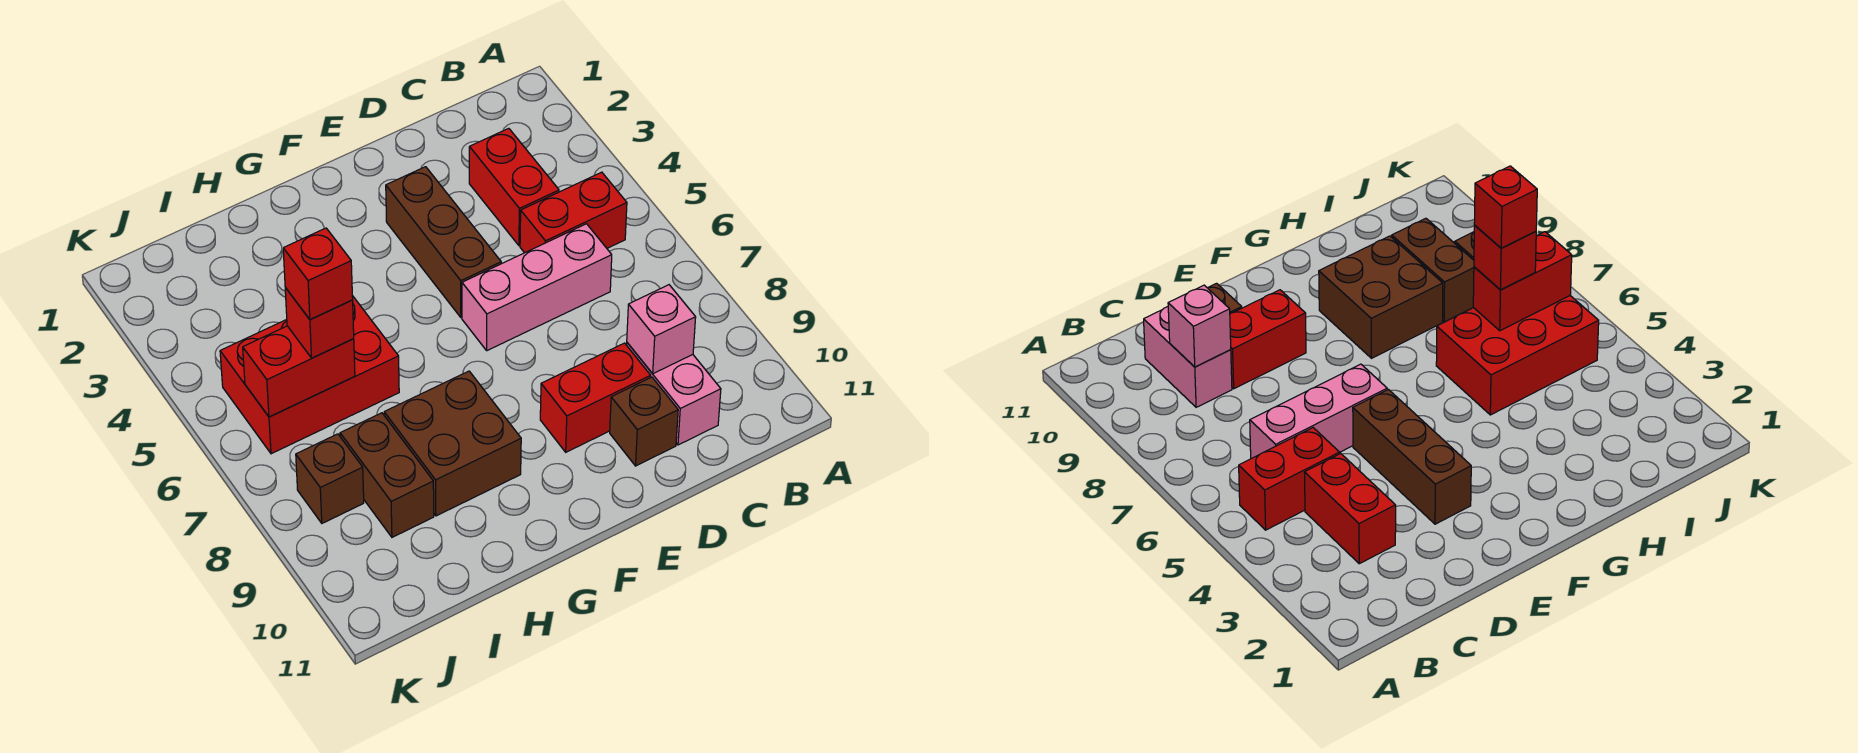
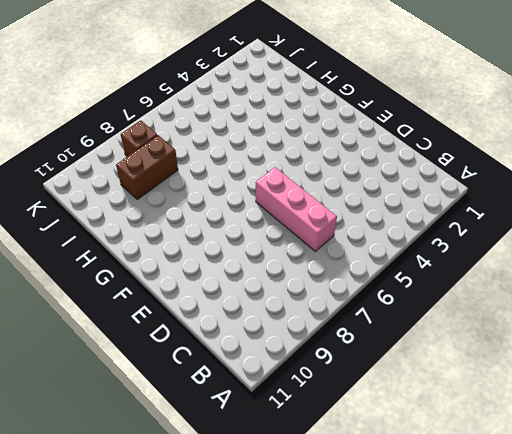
none -> red brick B5:C5 level 1
none -> red brick C3:C4 level 1
none -> pink brick C9:C10 level 1

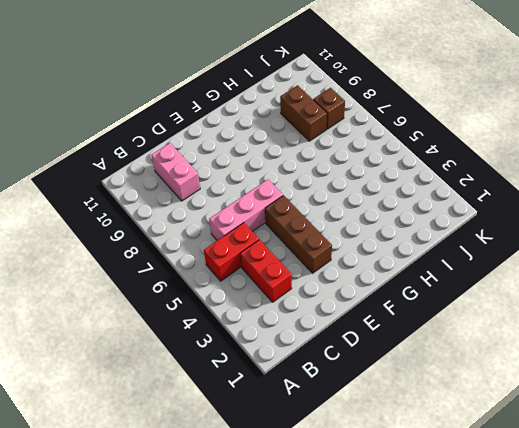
none -> red brick D9:E9 level 1
none -> brown brick D10 level 1
none -> brown brick G8:H9 level 1

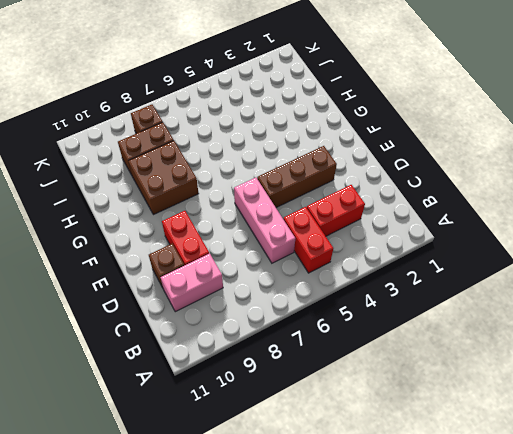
none -> red brick H5:J6 level 1
none -> pink brick C9 level 2
none -> red brick I6:J6 level 2

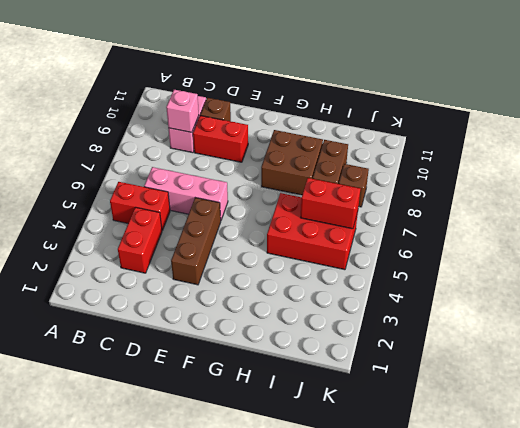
none -> red brick I6 level 3
none -> red brick I6 level 4

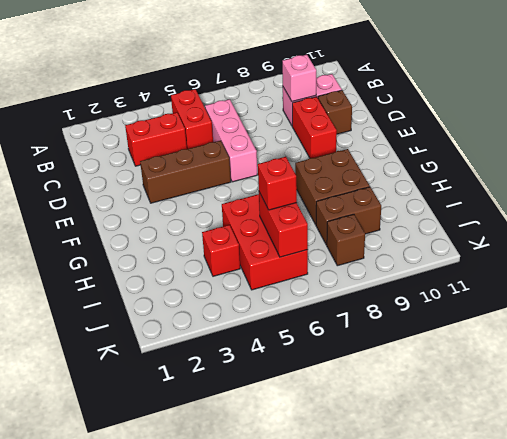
red brick I4 level 1 -> red brick I6 level 4

